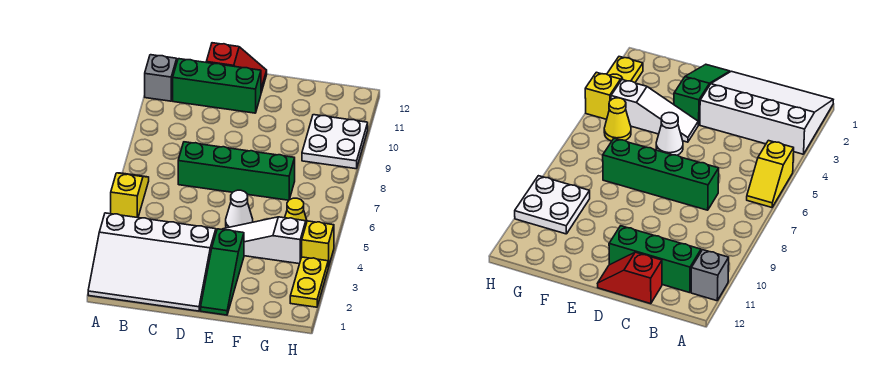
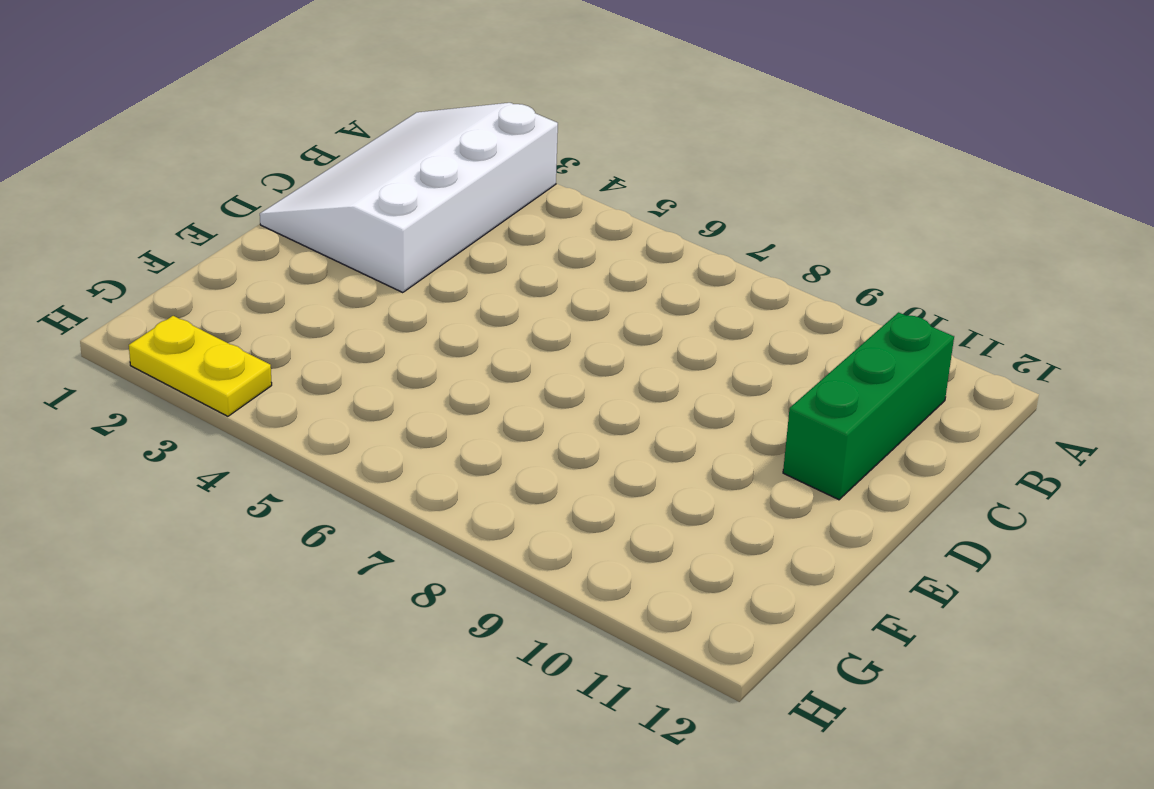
none -> yellow slope A5:A6 level 1 top 5
none -> grey brick A11 level 1
none -> green brick C7:F7 level 1

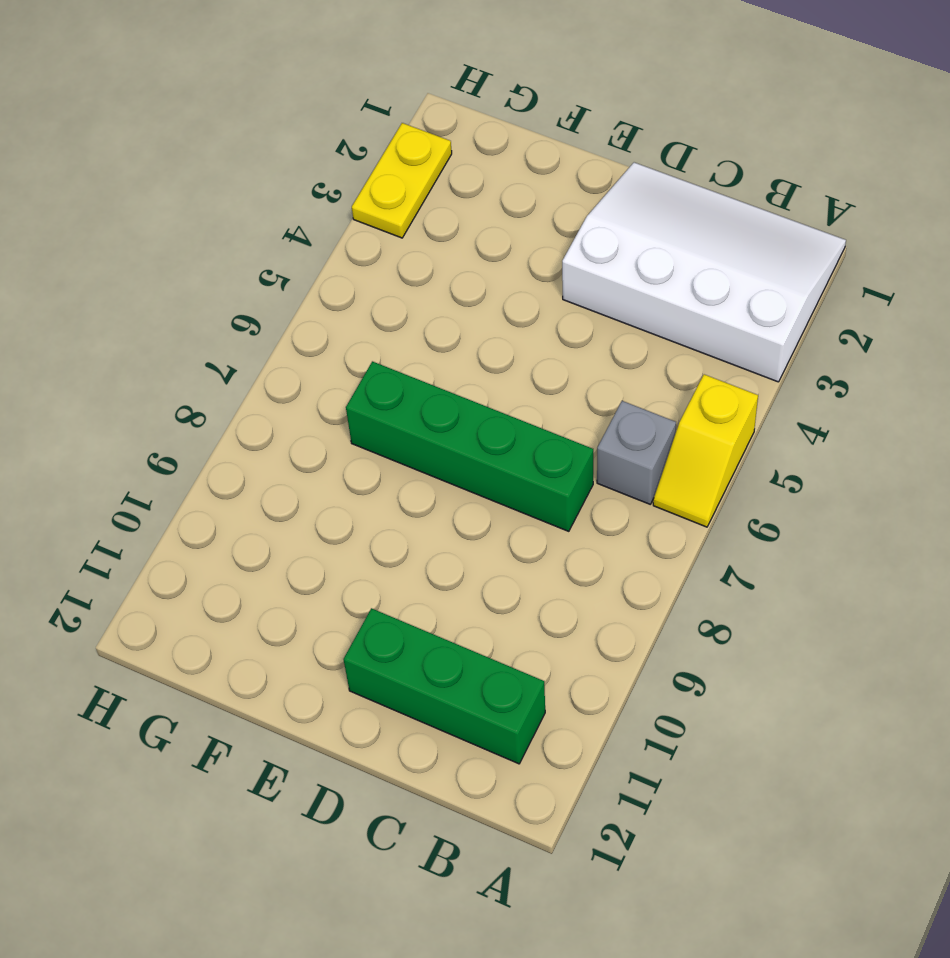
grey brick B6 level 1 -> grey brick A11 level 1
none -> red slope C12:D12 level 1 top C
none -> green slope E1:E3 level 1 top 3
none -> white slope E4:G4 level 1 top G

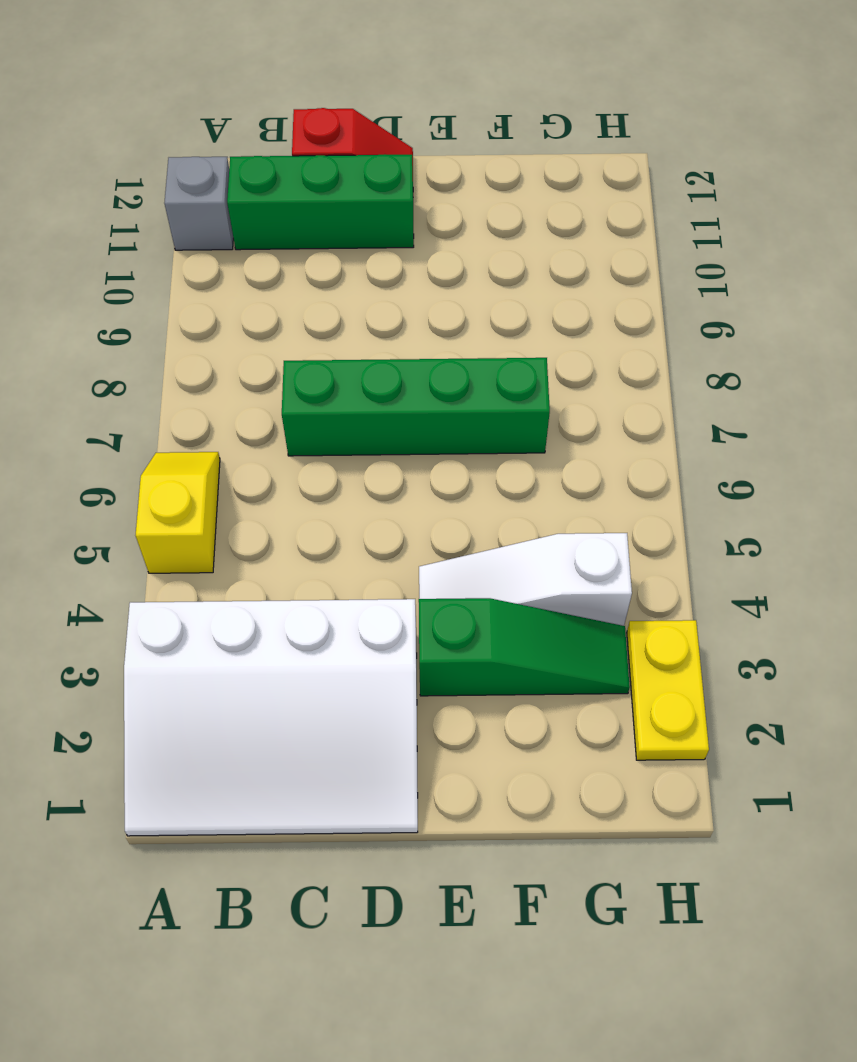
green slope E3:G3 level 1 top E -> green slope E1:E3 level 1 top 3
none -> white cone E5 level 1
none -> yellow cone G5 level 1
none -> white plate G9:H10 level 1

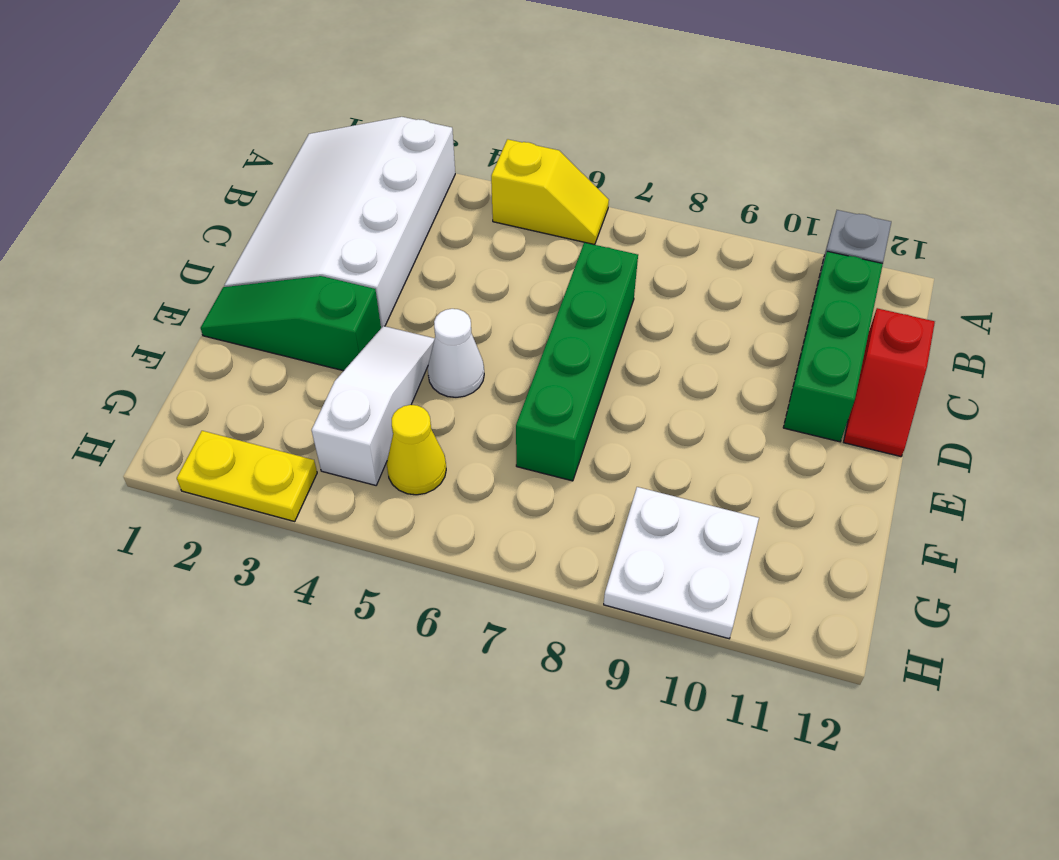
none -> yellow brick H4 level 1

